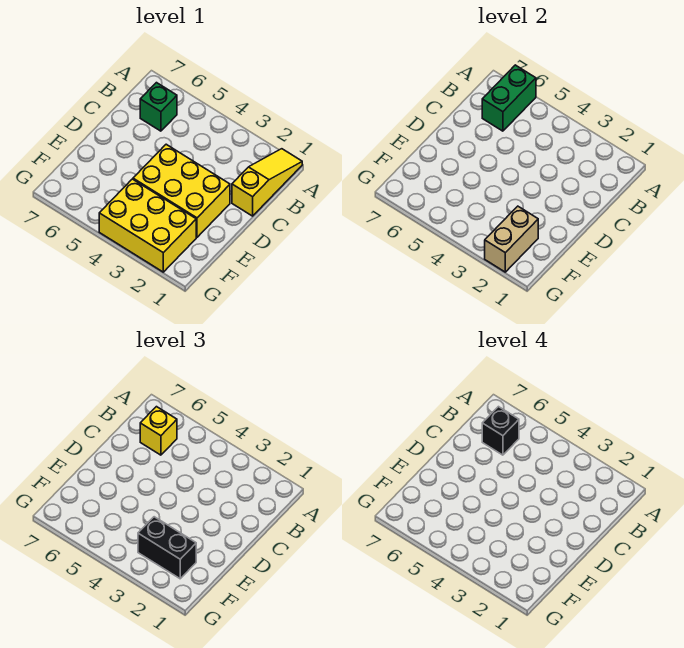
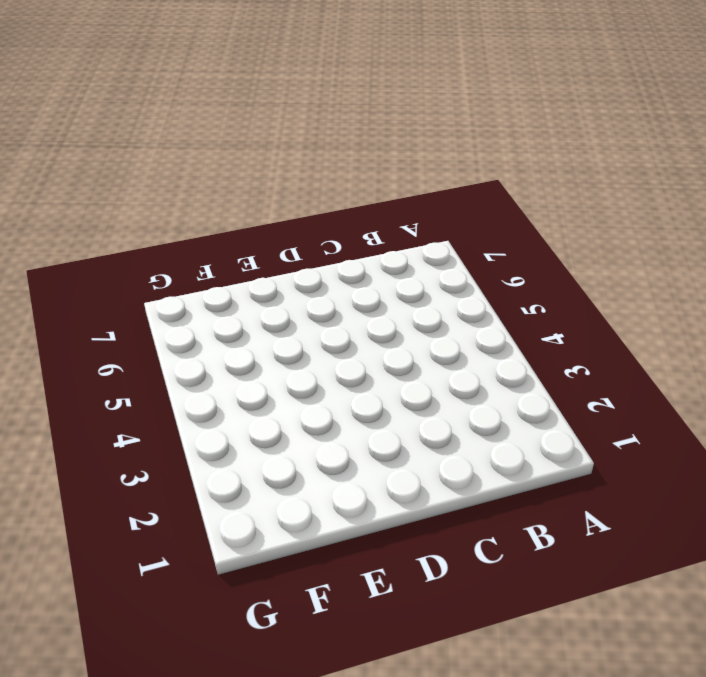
none -> yellow slope A1:C1 level 1 top C
none -> green brick B6 level 1

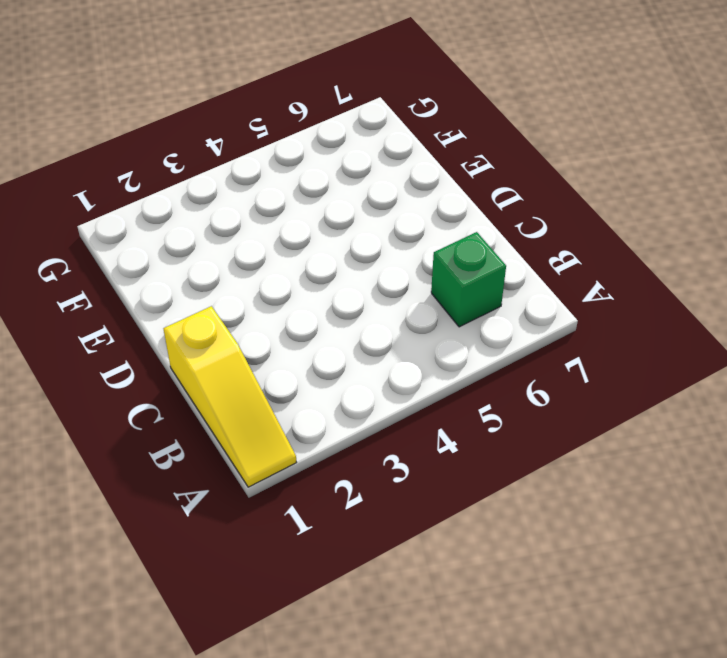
none -> yellow brick D2:E4 level 1
none -> yellow brick F2:G4 level 1

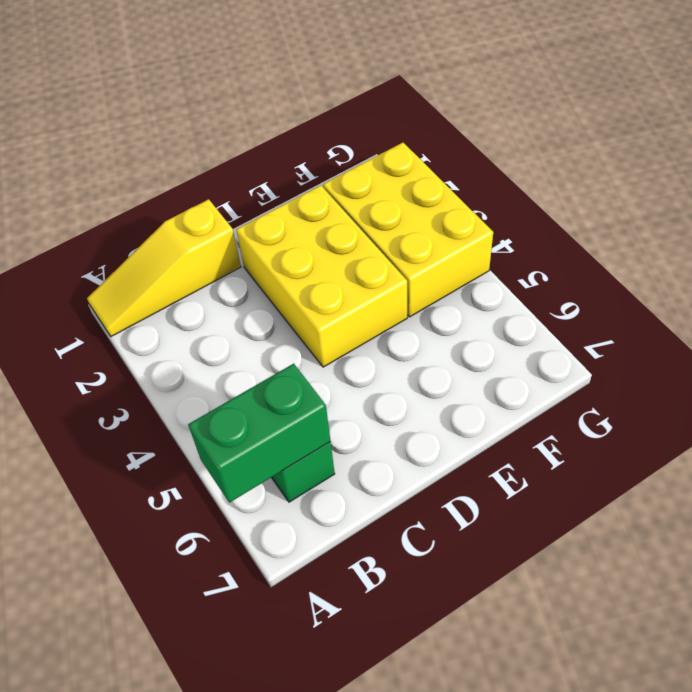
none -> tan brick F2:G2 level 2
none -> yellow brick B6 level 3

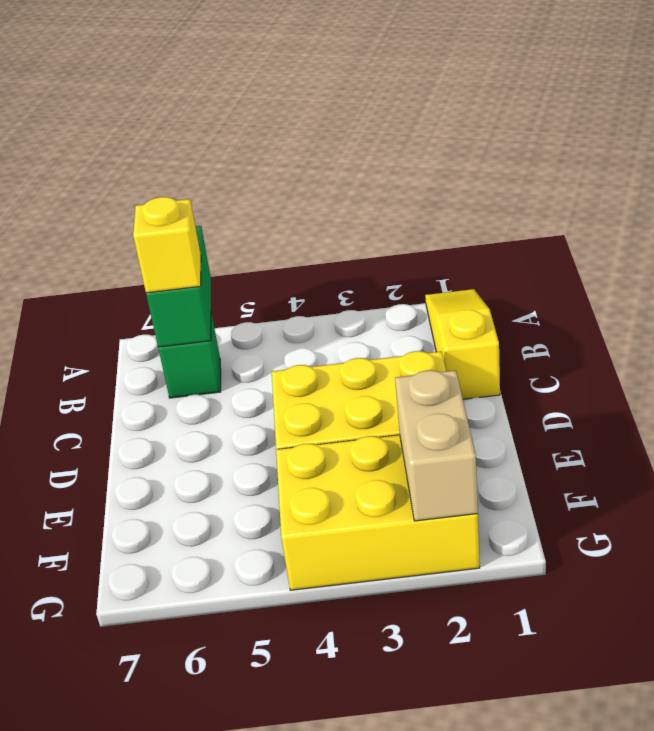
none -> black brick F2:F3 level 3
none -> black brick B6 level 4

